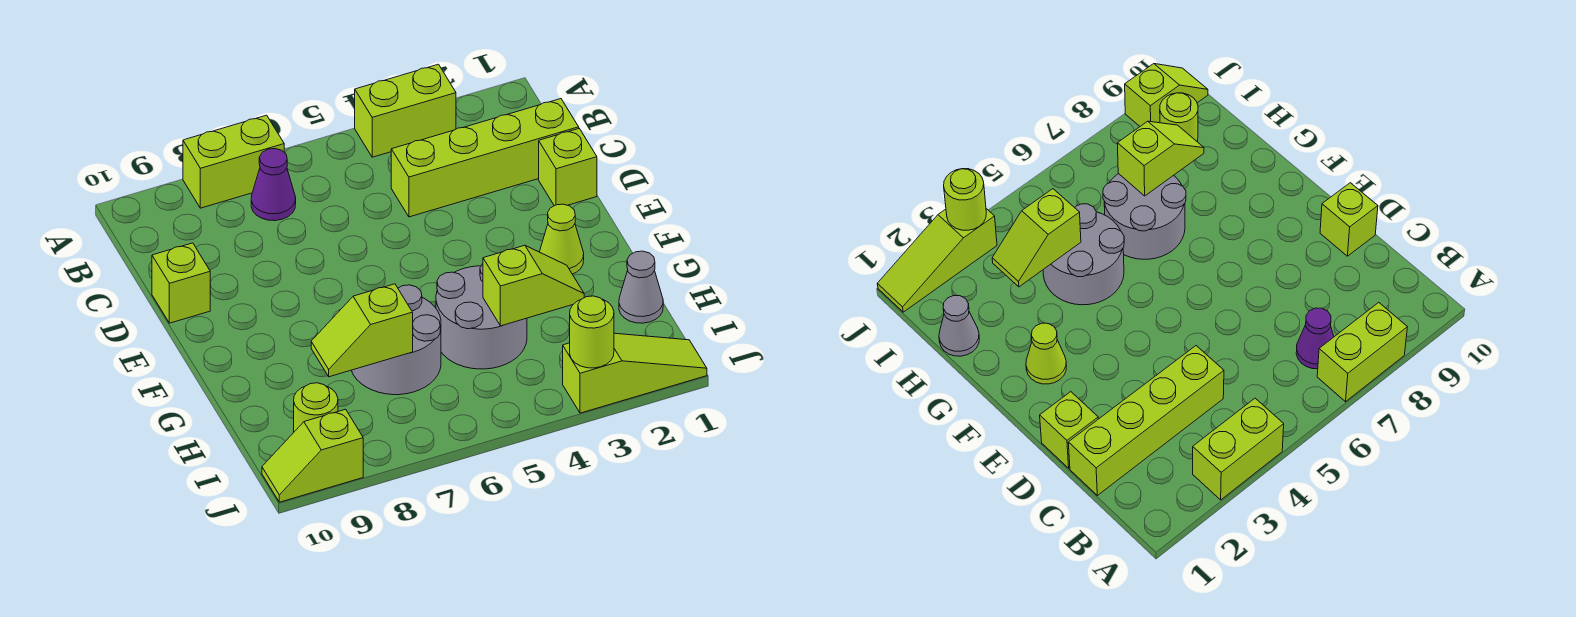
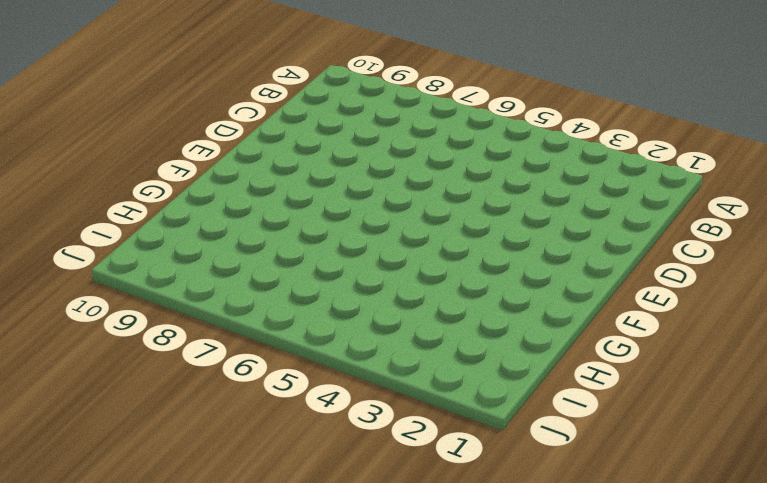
none -> lime brick A3:A4 level 1
none -> lime brick A7:A8 level 1
none -> purple cone B7 level 1

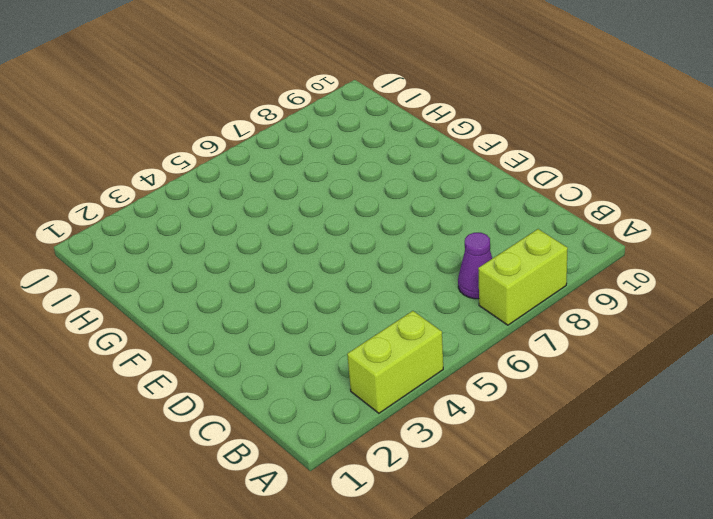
none -> lime brick C1:C4 level 1
none -> lime brick D1 level 1
none -> lime brick D10 level 1

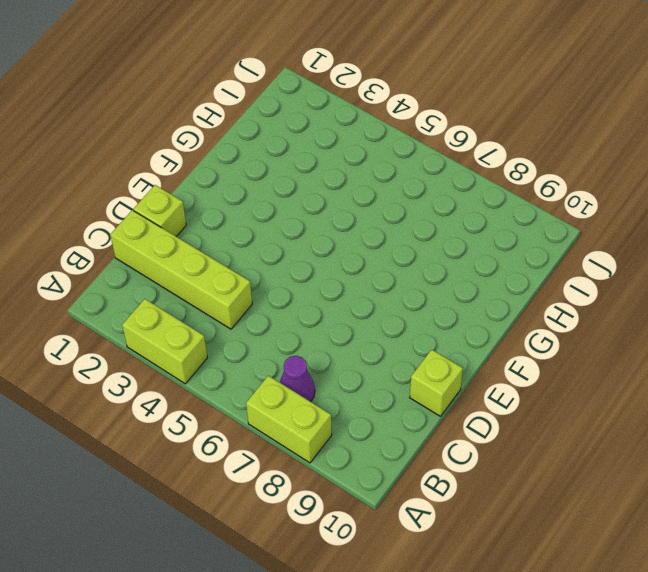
none -> lime cone F2 level 1
none -> grey round brick G4:H5 level 1
none -> grey round brick G6:H7 level 1

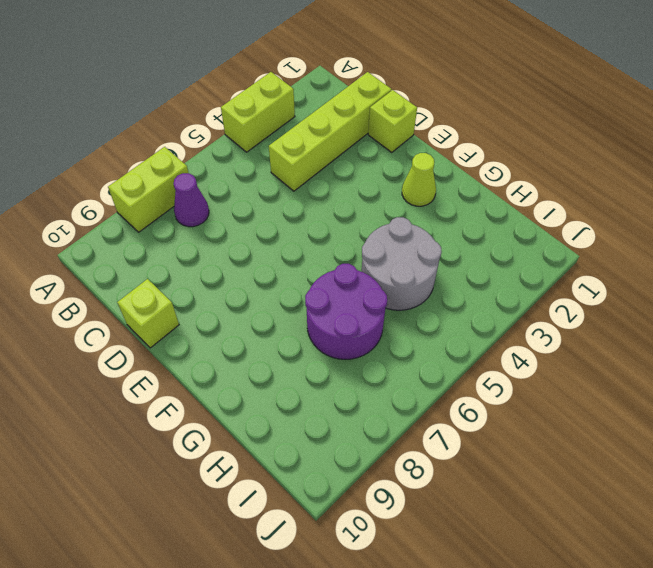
purple round brick G6:H7 level 1 -> grey round brick G6:H7 level 1
none -> grey cone H1 level 1
none -> lime round brick I9 level 1
none -> lime slope J1:J3 level 1 top 3

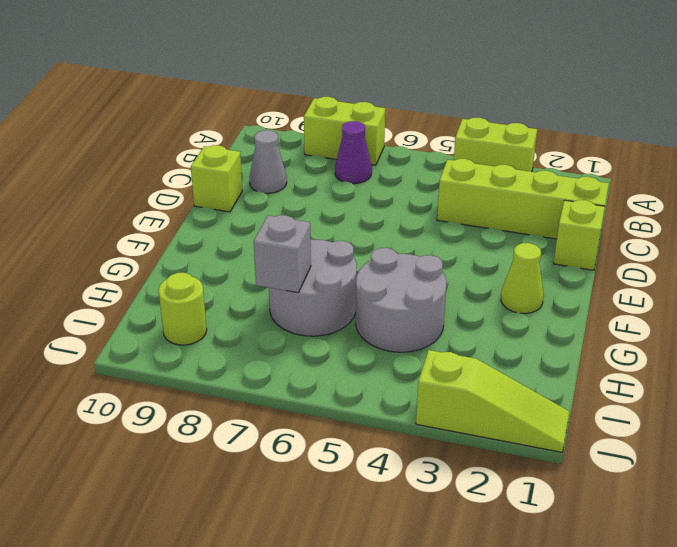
grey cone C9 level 1 -> grey cone H1 level 1
grey brick H7 level 2 -> lime slope H7:H8 level 2 top 7
none -> lime slope J9:J10 level 1 top 9
none -> lime slope H3:H4 level 2 top 4
none -> lime round brick J3 level 2

